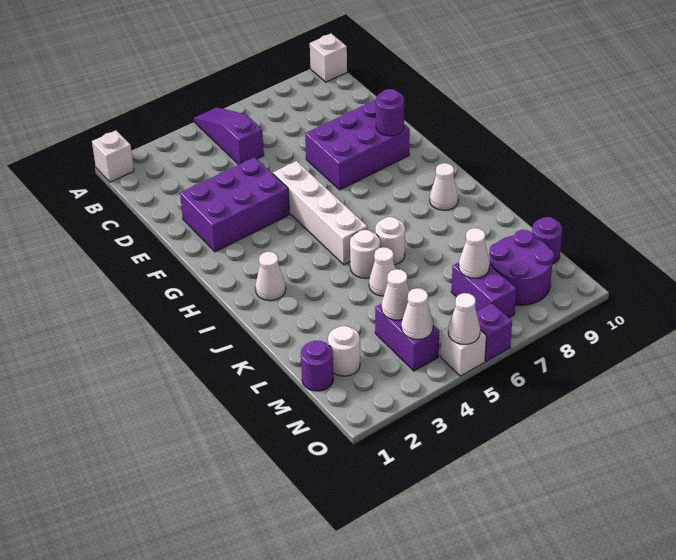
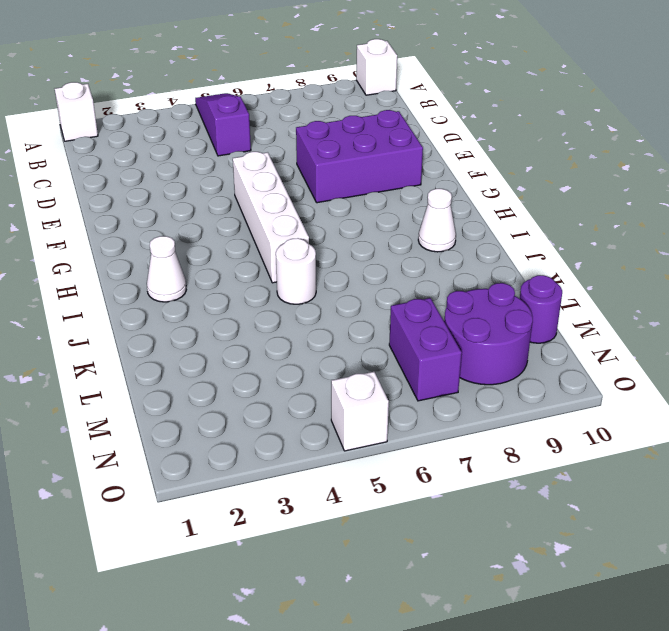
none -> purple brick E2:F4 level 1
none -> white round brick J6 level 1
none -> white cone K5 level 1

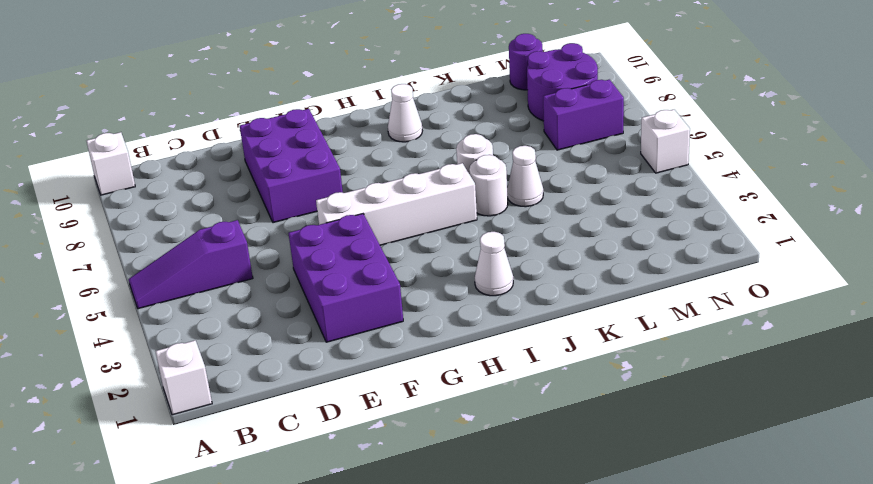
none -> purple round brick M1 level 1
none -> white round brick M2 level 1
none -> purple brick M4:N4 level 1

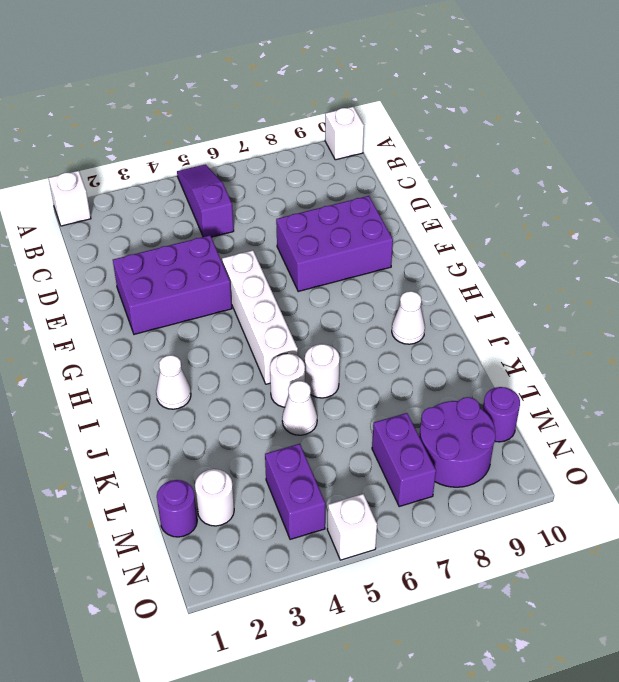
none -> purple brick O6 level 1
none -> purple round brick F9 level 2
none -> white cone M4 level 2

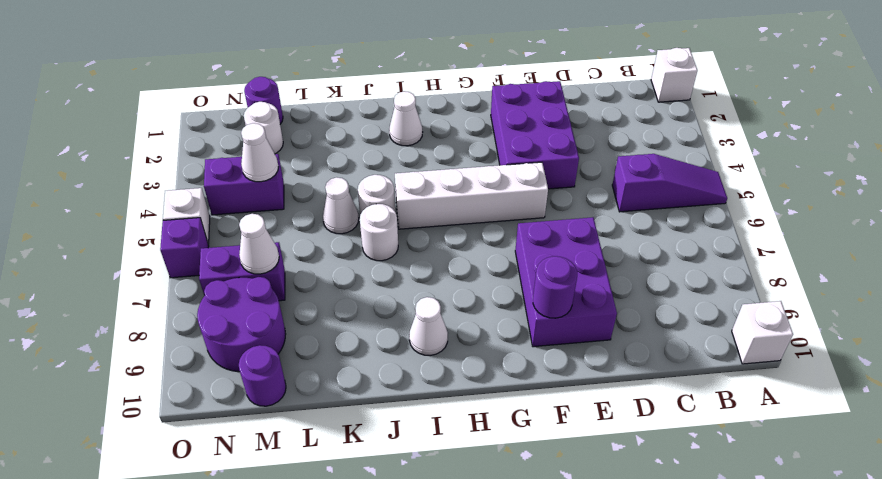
none -> white cone N4 level 2
none -> white cone O5 level 2

